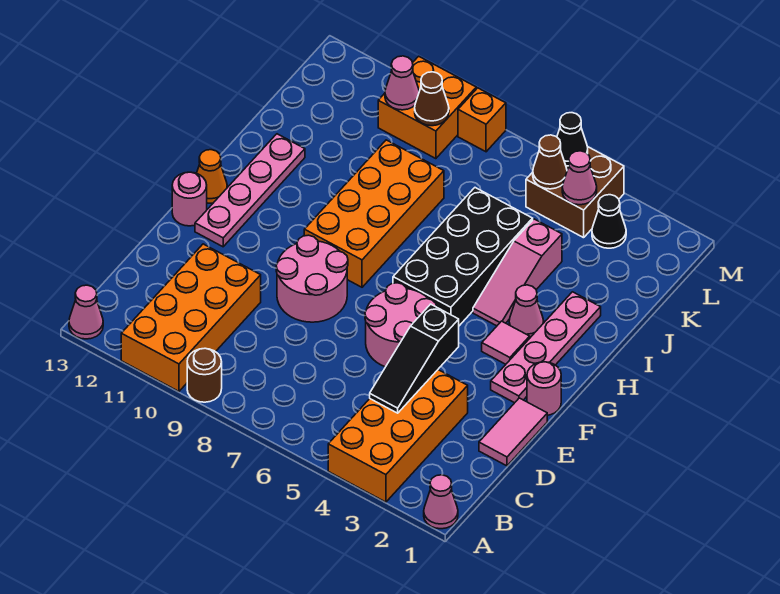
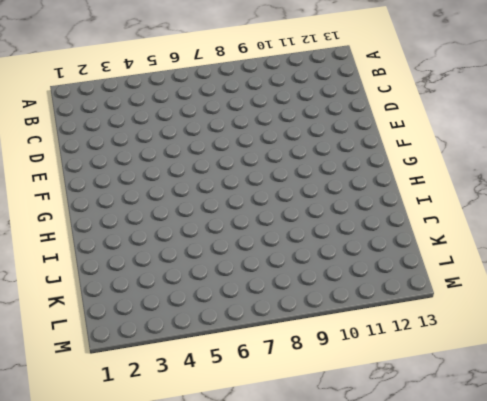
none -> pink cone A1 level 1
none -> orange brick A3:D4 level 1
none -> brown round brick A9 level 1

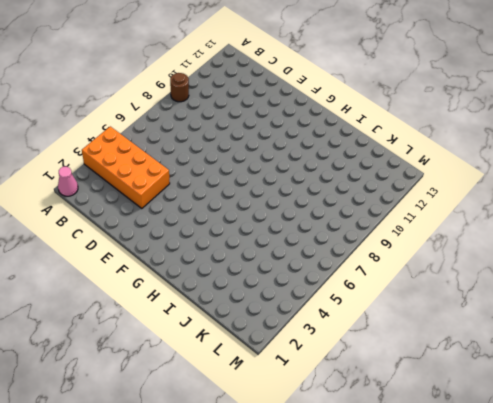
none -> orange brick A10:D11 level 1
none -> pink cone A13 level 1
none -> pink tile D1:E1 level 1

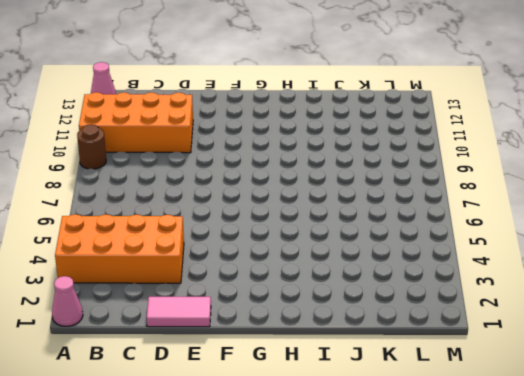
none -> pink round brick E5:F6 level 1
none -> pink round brick E8:F9 level 1
none -> pink round brick F1 level 1

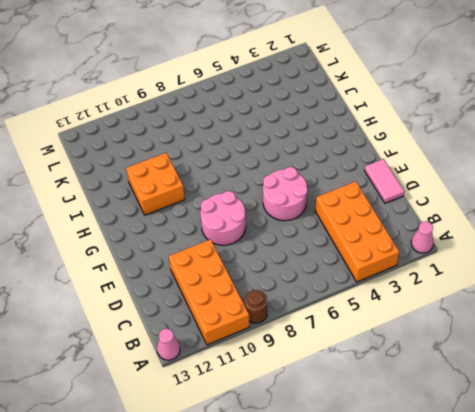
orange brick H10:I11 level 1 -> orange brick L9:M10 level 1
none -> pink round brick F1 level 1
none -> pink plate F2:I2 level 1
none -> pink plate F12:I12 level 1

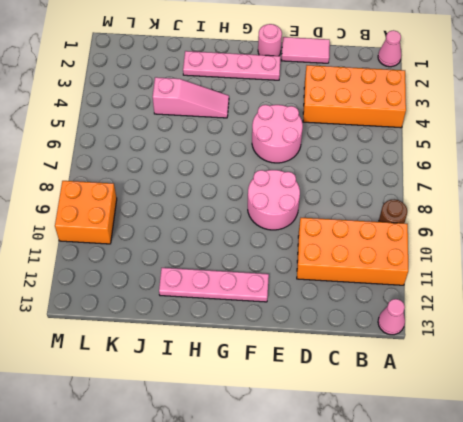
none -> pink round brick F13 level 1
none -> pink tile G3 level 1
none -> black brick G5:J6 level 1

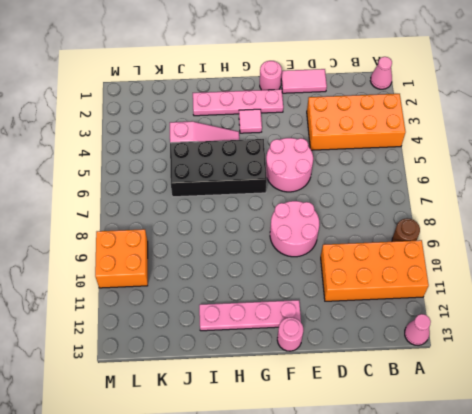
none -> orange brick G8:J9 level 1
none -> orange cone G13 level 1
none -> pink cone H3 level 1

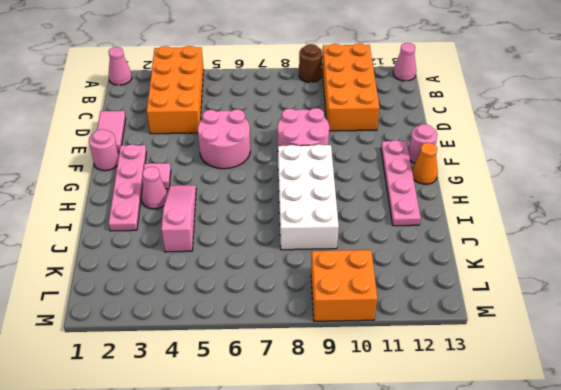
white brick G8:J9 level 1 -> orange brick G8:J9 level 1
none -> black brick G5:J6 level 1
none -> black cone L3 level 1
none -> brown brick L4:M5 level 1

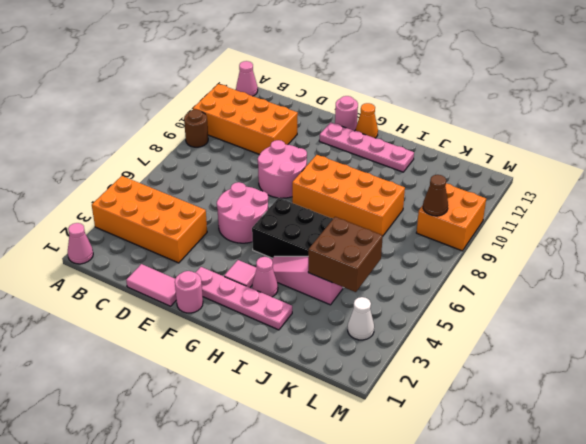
brown brick J4:K5 level 2 -> brown brick L4:M5 level 1
white cone L3 level 1 -> black cone L3 level 1
none -> orange brick M8 level 1
none -> black slope C4:E4 level 2 top E
none -> pink cone L4 level 2

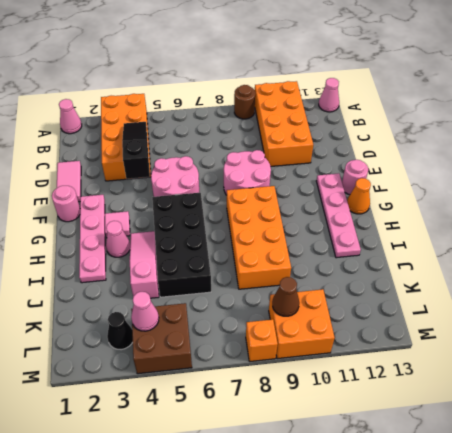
none -> brown cone L5 level 2
none -> pink cone L10 level 2
none -> black cone M5 level 2

